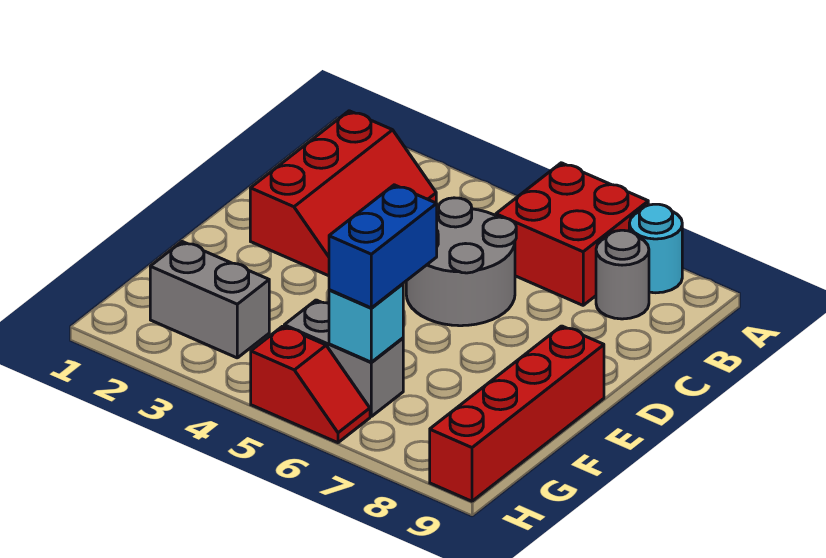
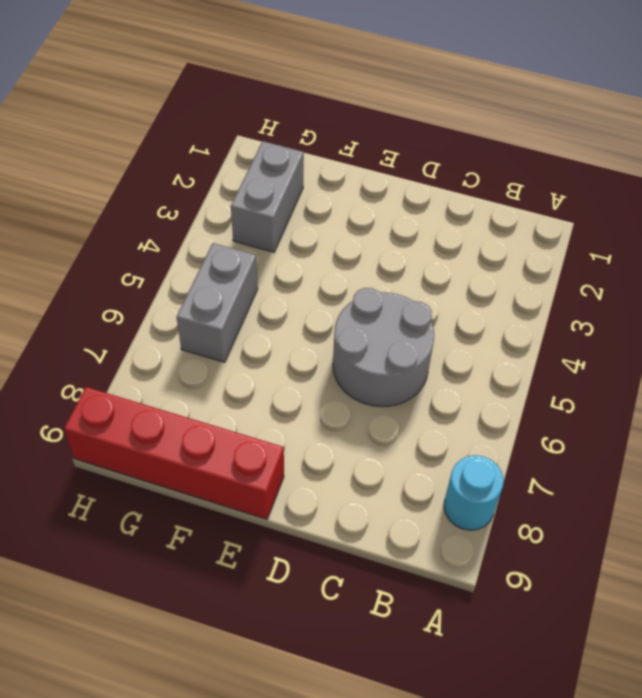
none -> red brick A6:B7 level 1
none -> red slope B2:D3 level 1 top 2

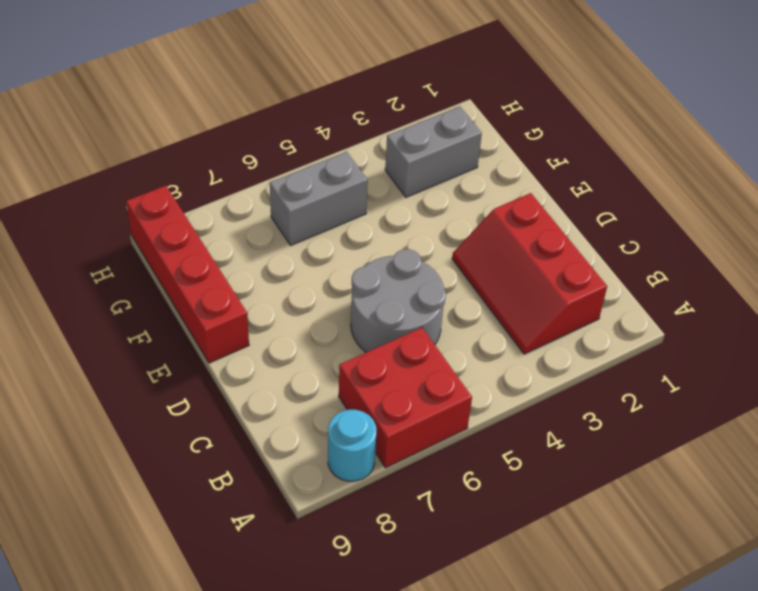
none -> grey round brick B8 level 1
none -> red slope H5:H6 level 1 top 5

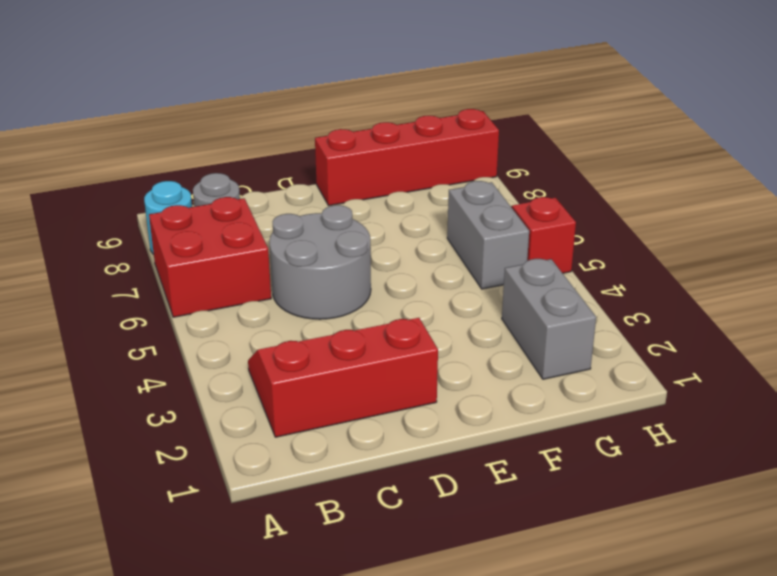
none -> cyan brick G6 level 2
none -> blue brick F6:G6 level 3

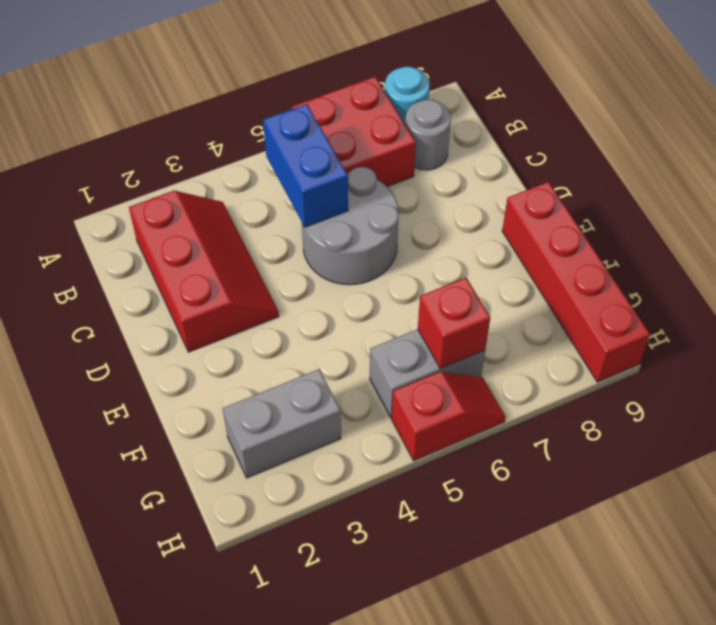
blue brick B5:C5 level 2 -> blue brick F6:G6 level 3
red brick G6 level 2 -> cyan brick G6 level 2

